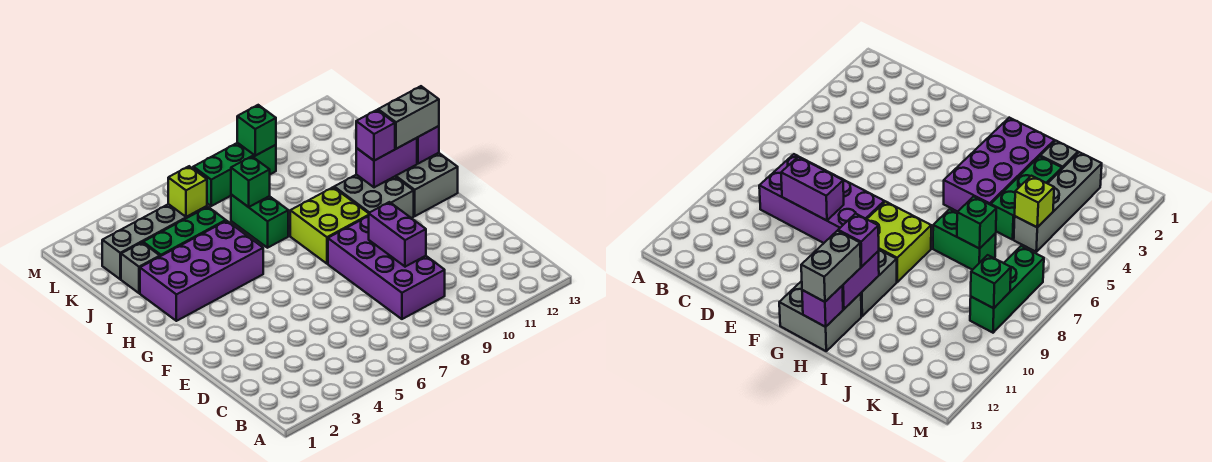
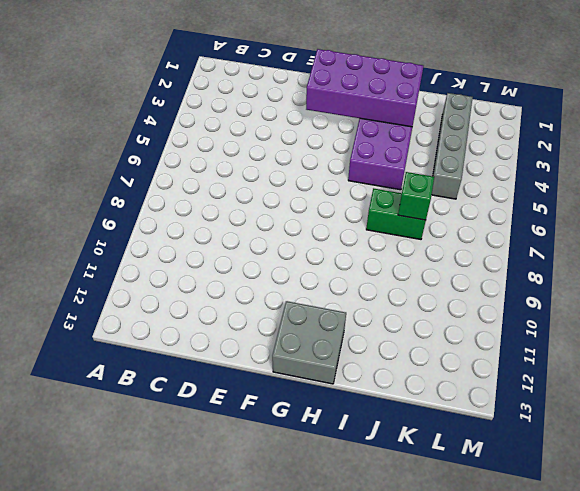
purple brick F2:I3 level 2 -> purple brick C8:F9 level 1
none -> lime brick G8:H9 level 1
none -> grey brick G10:H11 level 1
none -> grey brick J2 level 1

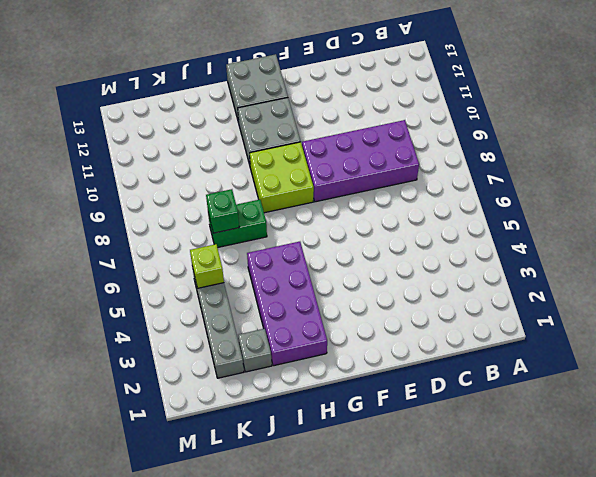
none -> green brick J3:J5 level 1
none -> green brick L7:L9 level 1
none -> purple brick D9:E9 level 2

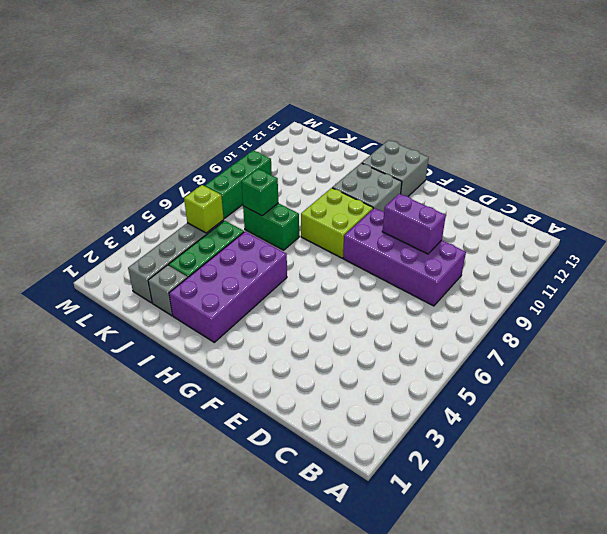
none -> purple brick H11:H12 level 2
none -> purple brick H13 level 2
none -> green brick L9 level 2

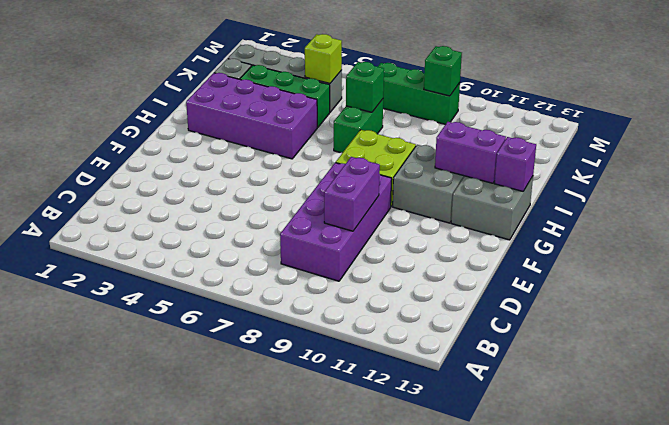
none -> purple brick H11 level 3
none -> grey brick H12:H13 level 3

